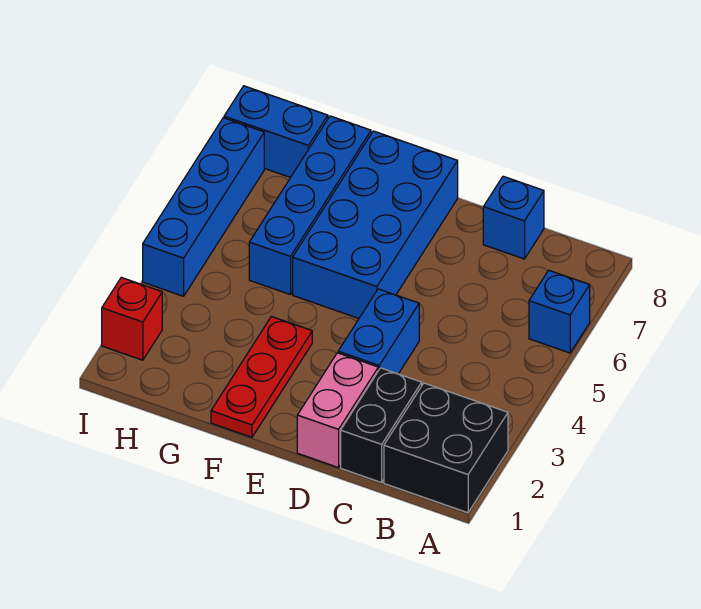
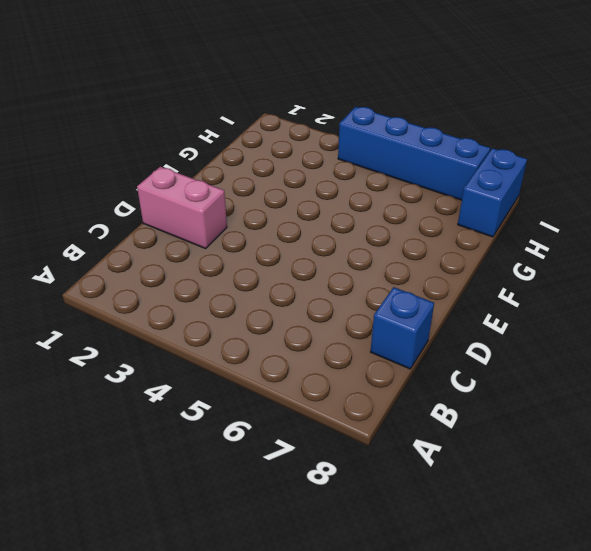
none -> black brick A1:B2 level 1
none -> blue brick A6 level 1
none -> black brick C1:C2 level 1

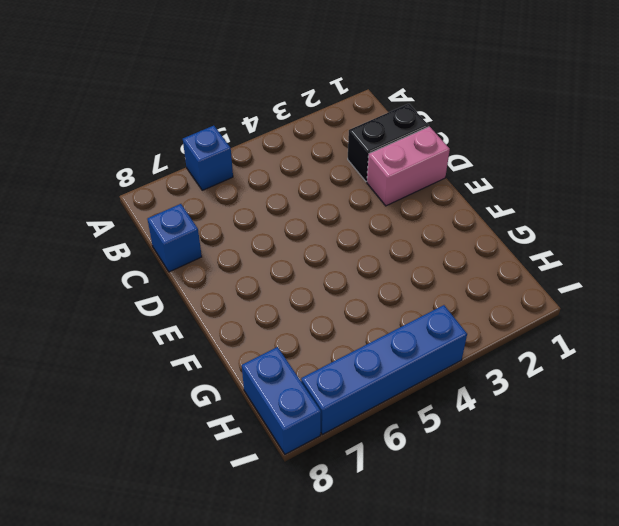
none -> black brick A1:B2 level 1
none -> blue brick D3:D4 level 1
none -> blue brick E5:F8 level 1

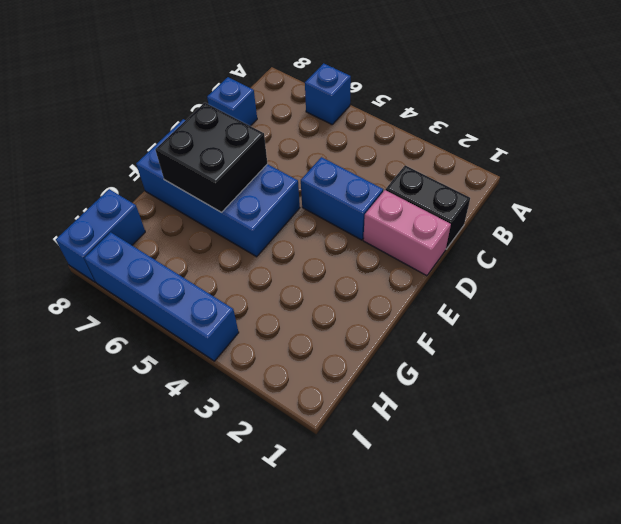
black brick E6:F7 level 2 -> black brick A1:B2 level 1
none -> red plate F1:F3 level 1
none -> blue brick G5:G8 level 1
none -> red brick I2 level 1

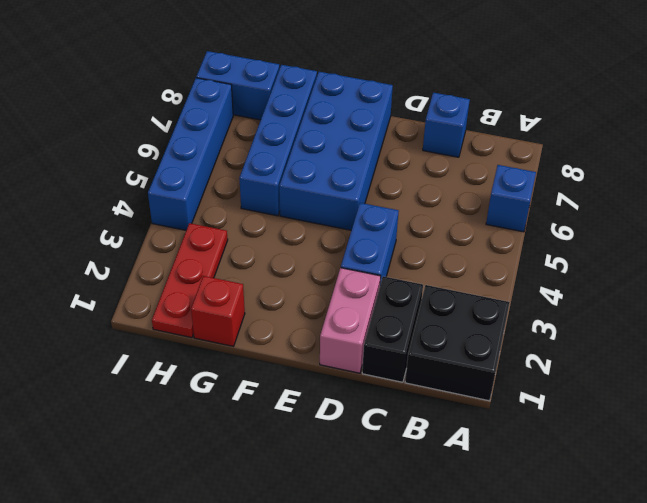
red brick G1 level 1 -> red brick I2 level 1
red plate H1:H3 level 1 -> red plate F1:F3 level 1

